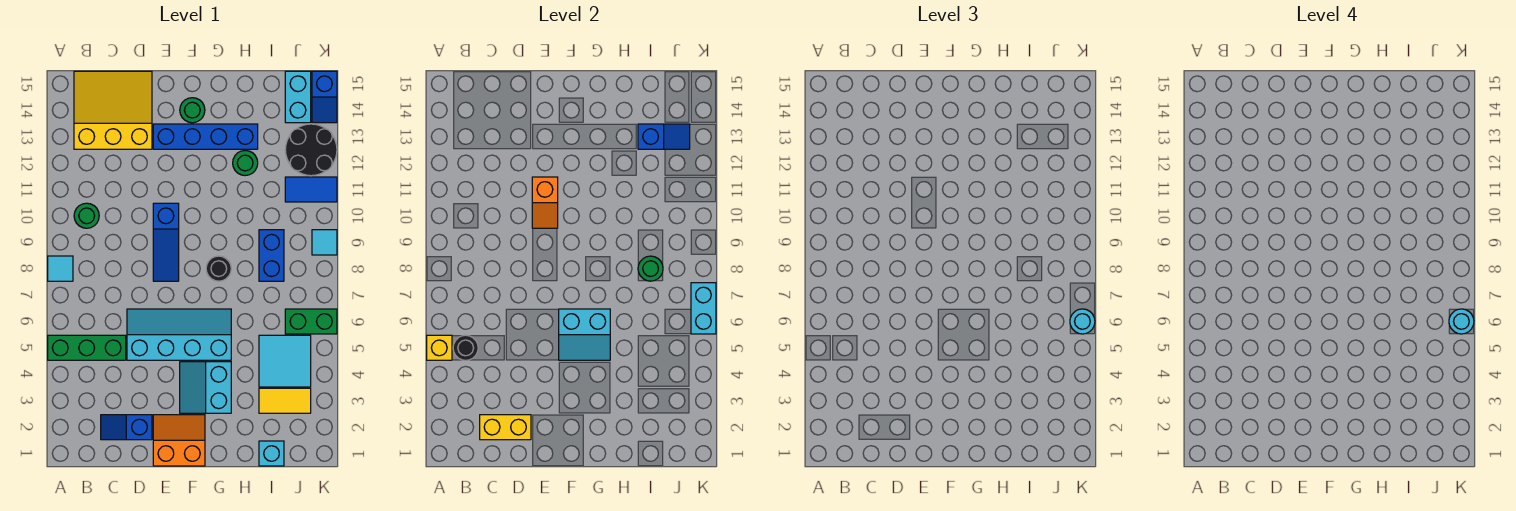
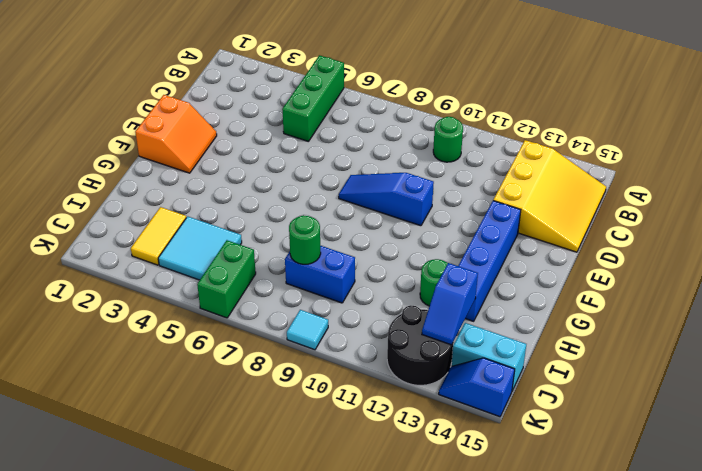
none -> cyan tile A8 level 1
none -> blue slope C2:D2 level 1 top D
none -> cyan slope D5:G6 level 1 top 5
none -> cyan slope F3:G4 level 1 top G

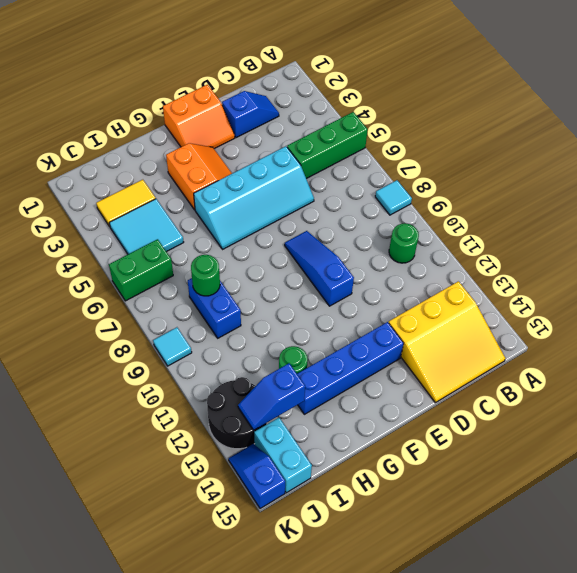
orange slope F3:G4 level 1 top G -> cyan slope F3:G4 level 1 top G
none -> green round brick F14 level 1
none -> black round brick G8 level 1
none -> cyan brick I1 level 1
none -> blue tile J11:K11 level 1

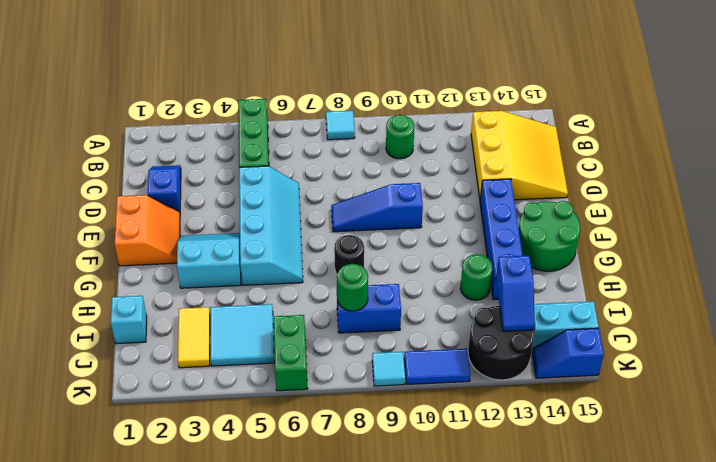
green round brick F14:G15 level 1 -> green round brick F14 level 1
blue tile K10:K11 level 1 -> blue tile J11:K11 level 1
none -> yellow brick A5 level 2
none -> black round brick B5 level 2
none -> yellow brick C2:D2 level 2
none -> orange slope E10:E11 level 2 top 11

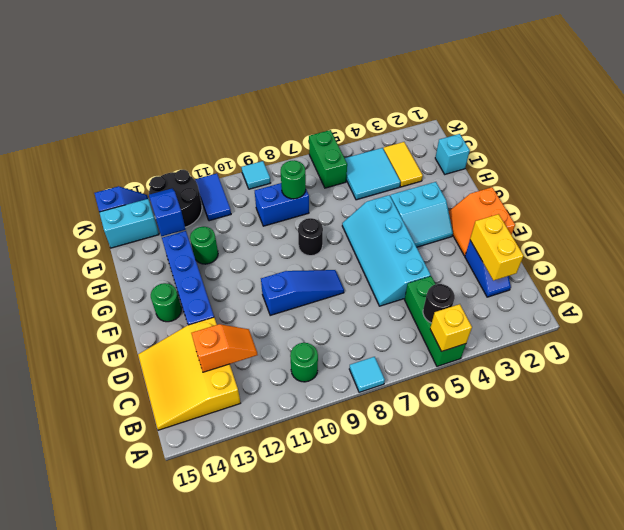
orange slope C12:C13 level 2 top 13 -> orange slope E10:E11 level 2 top 11
none -> cyan slope F5:G6 level 2 top 6
none -> cyan brick K6:K7 level 2
none -> cyan round brick K6 level 3
none -> cyan round brick K6 level 4

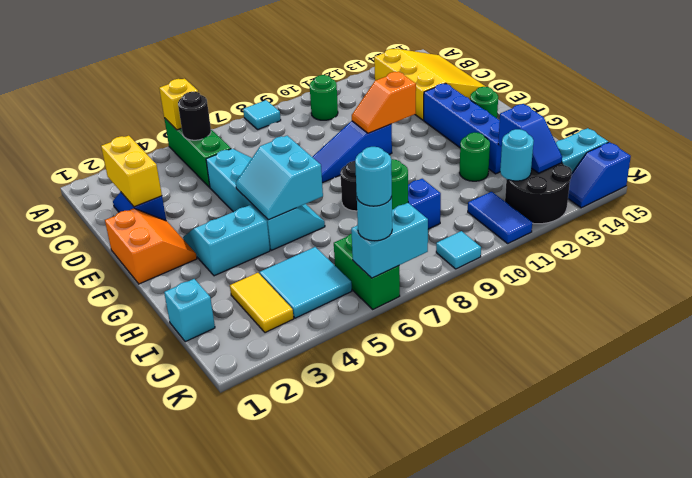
cyan round brick J12 level 2 -> none

